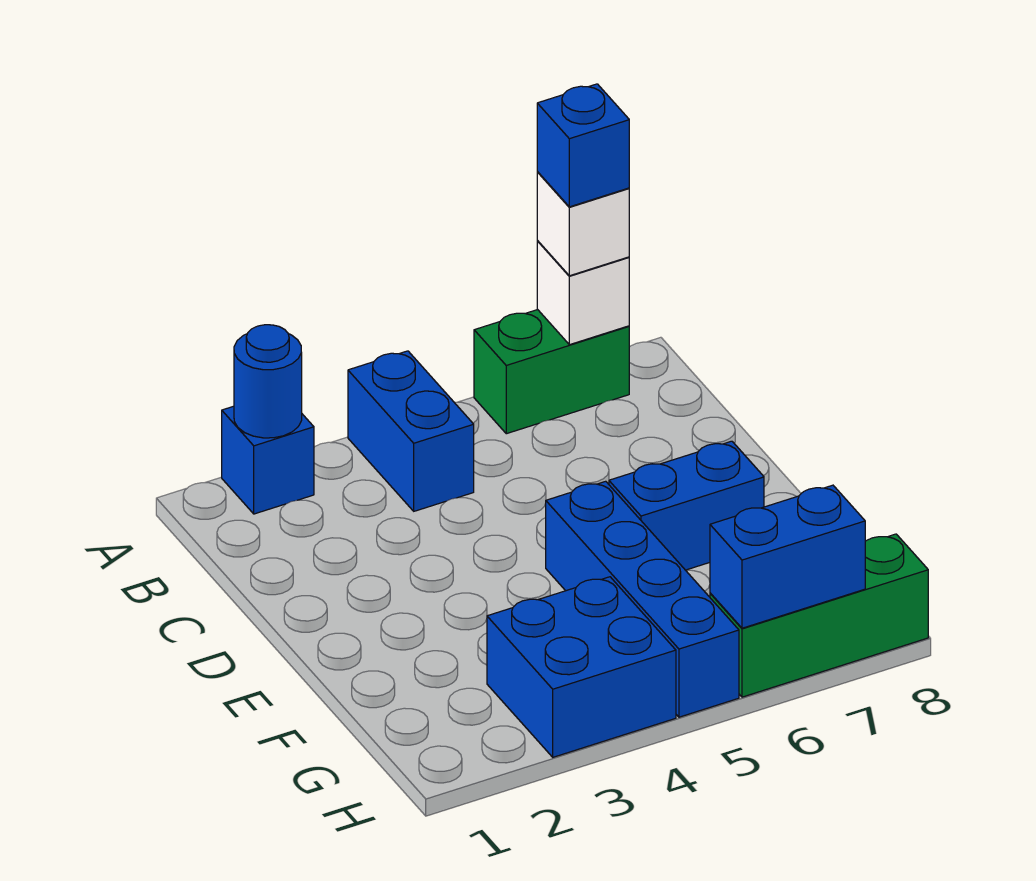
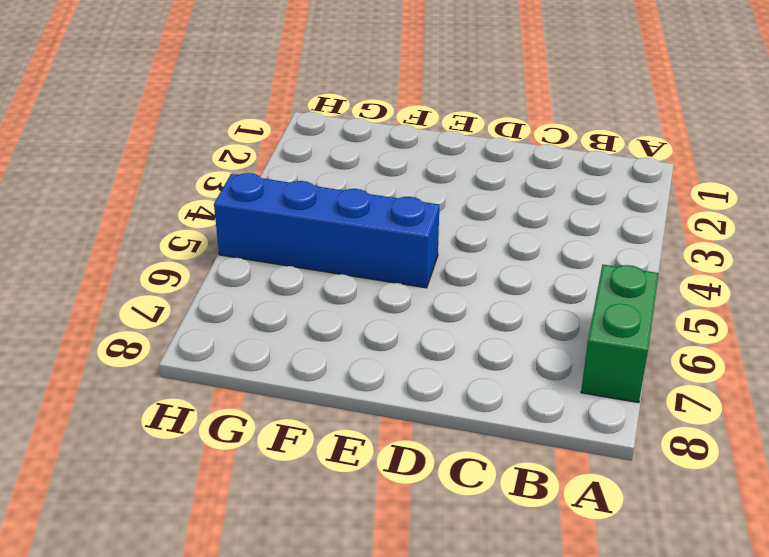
none -> blue brick A2 level 1
none -> blue brick A4:B4 level 1
none -> blue brick E6:E7 level 1

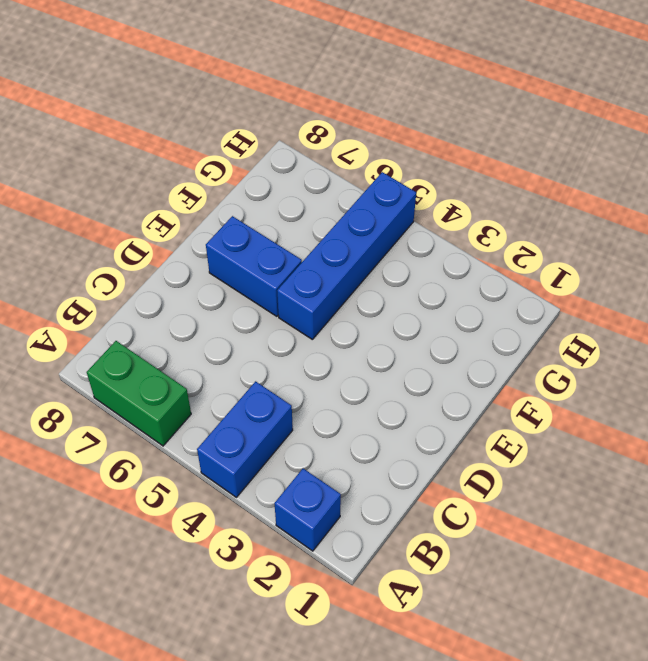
none -> blue brick G3:H4 level 1
none -> green brick H6:H8 level 1
none -> blue round brick A2 level 2

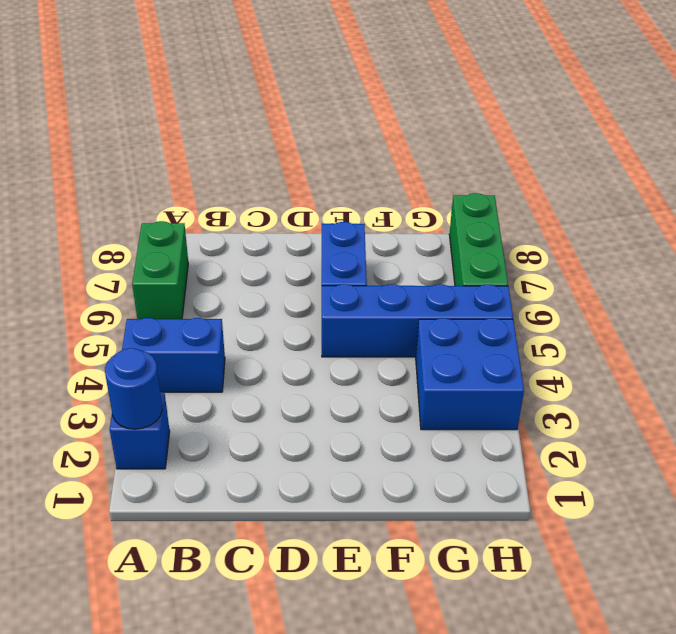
none -> white brick A7 level 2
none -> blue brick H6:H7 level 2
none -> white brick A7 level 3

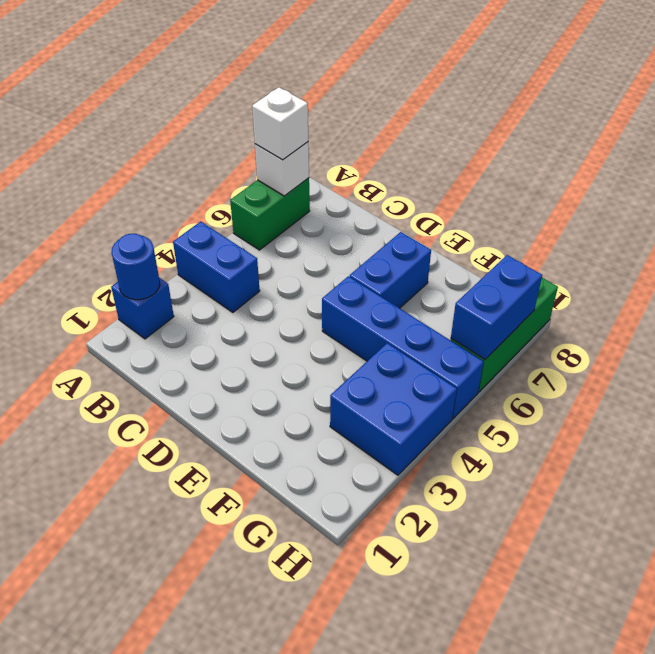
none -> blue brick A7 level 4

